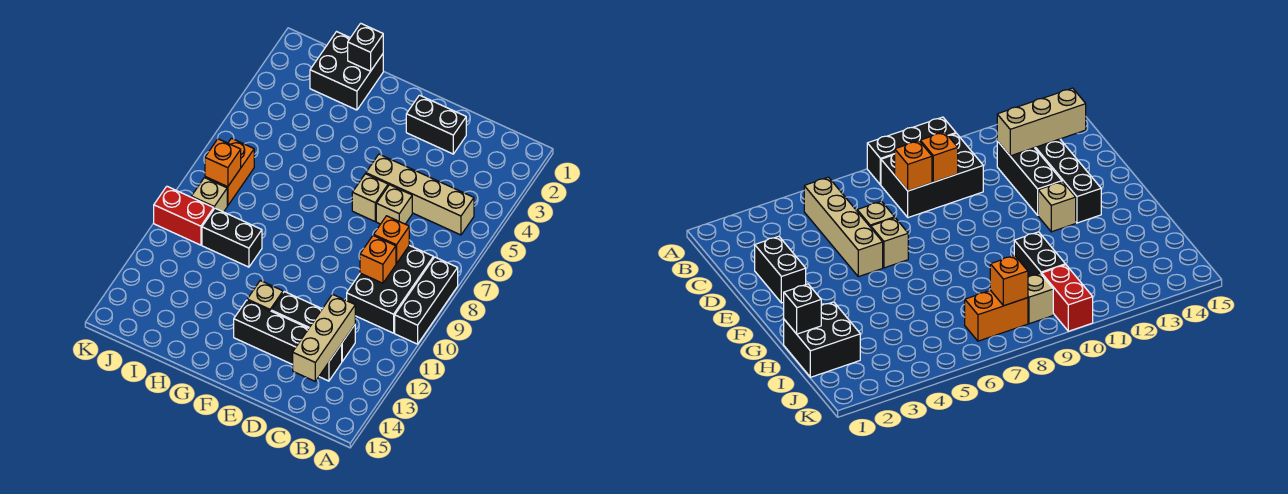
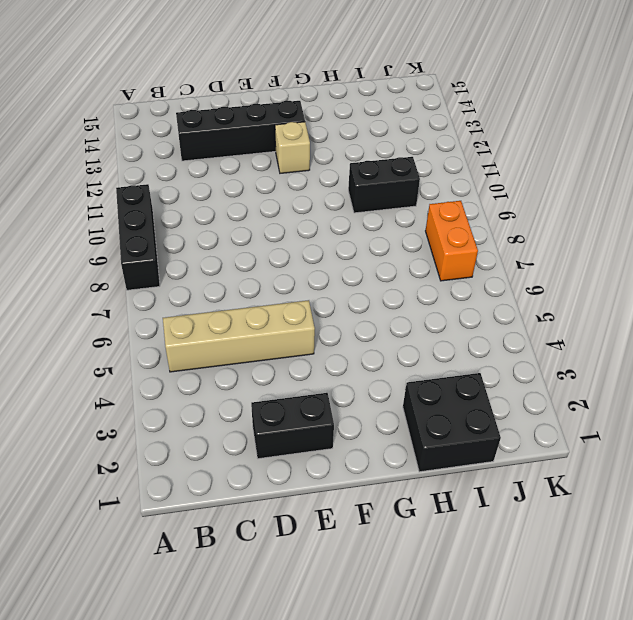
none -> black brick B8:C10 level 1
none -> black brick C12:E12 level 1
none -> tan brick D6 level 1

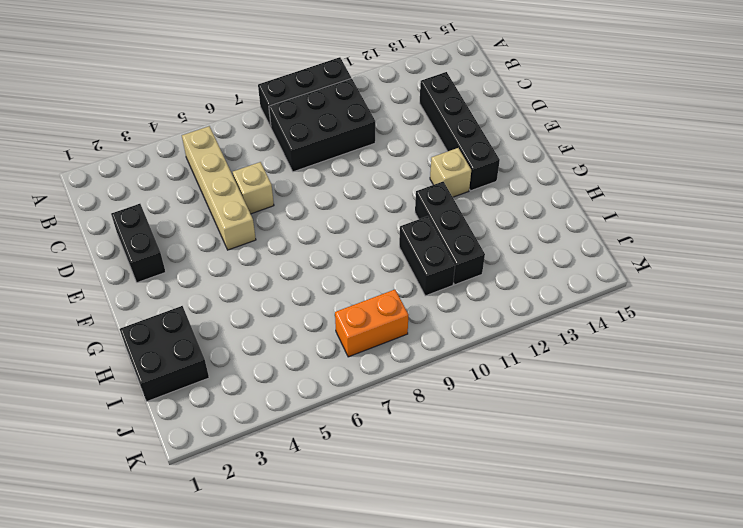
black brick G11:I11 level 1 -> black brick C12:E12 level 1
none -> tan brick E6 level 1
none -> tan brick J9 level 1
none -> red brick J10:K10 level 1

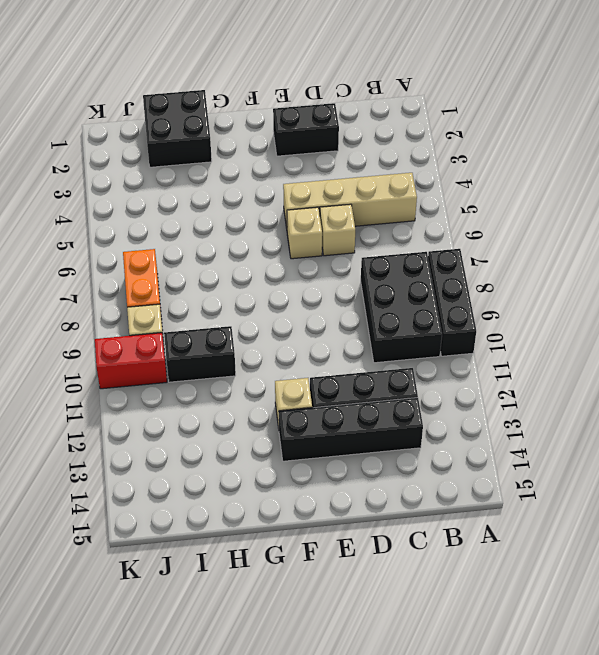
none -> orange brick C8 level 2
none -> orange brick C9 level 2
none -> tan brick C12:C14 level 2

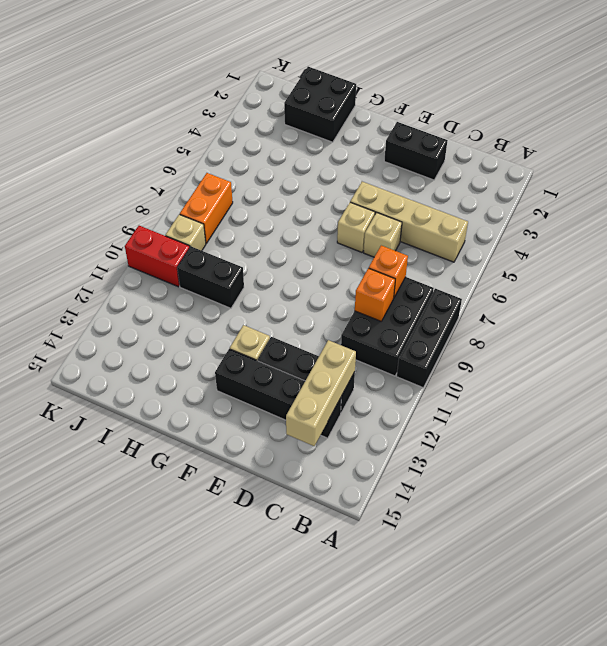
none -> black brick H1 level 2
none -> orange brick J8 level 2

